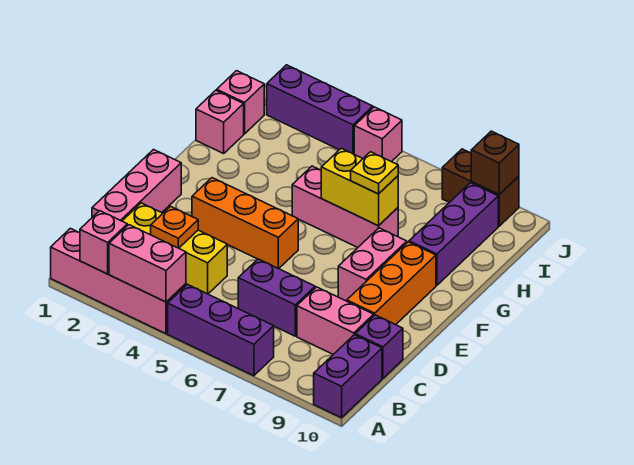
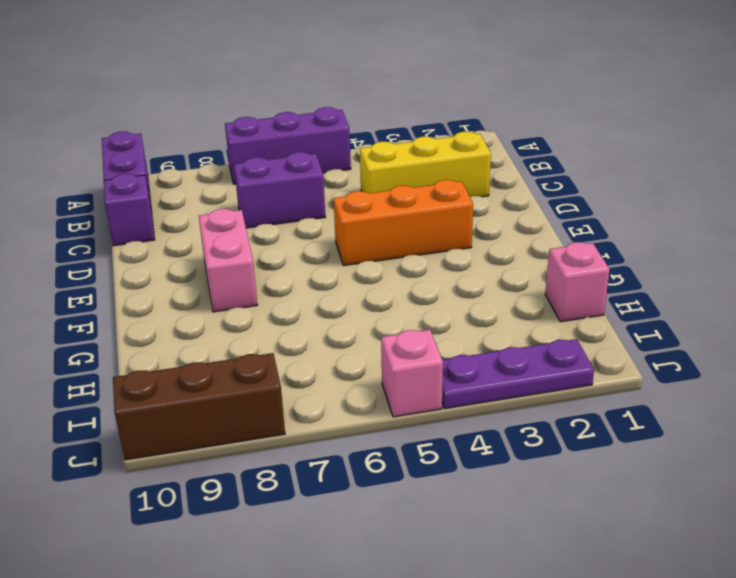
purple plate J2:J4 level 1 -> purple brick J2:J4 level 1
brown brick J8:J10 level 1 -> brown brick J8:J9 level 1
none -> pink brick A1:A4 level 1
none -> pink brick C1:E1 level 1
none -> pink brick C8:C9 level 1

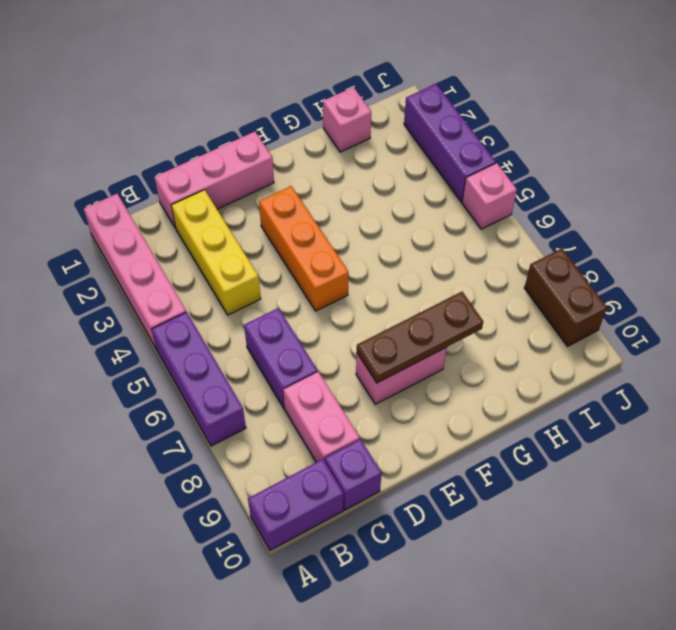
brown plate E8:G8 level 2 -> none
none -> orange brick D9:F9 level 1
none -> pink brick G5:G7 level 1
none -> purple brick G9:I9 level 1

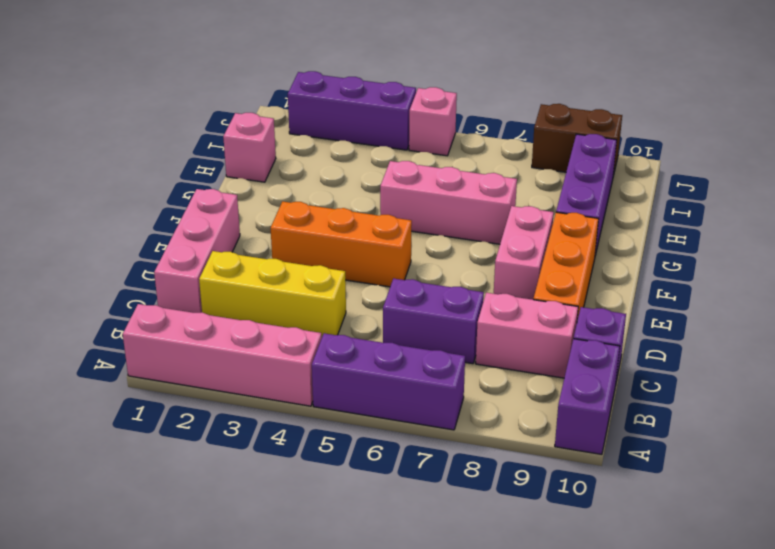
none -> pink brick I1 level 1
none -> pink brick A2 level 2
none -> pink brick A3:A4 level 2

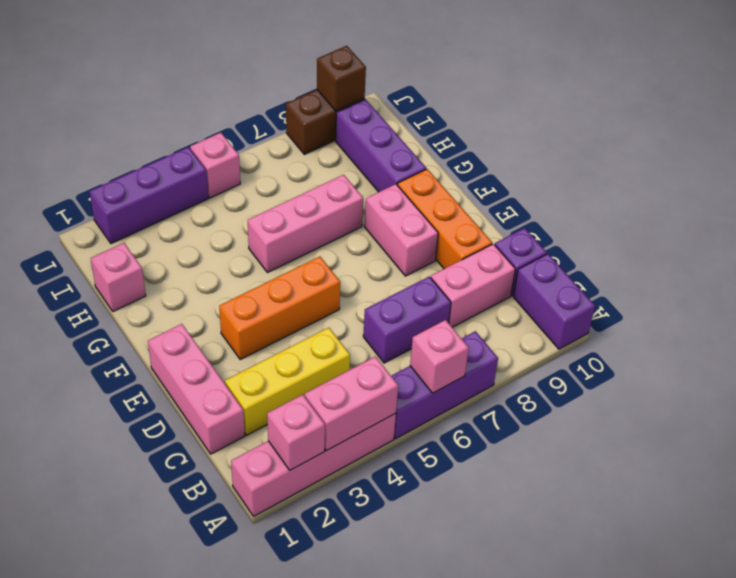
pink brick A6 level 2 -> pink brick I1 level 1
none -> orange plate C3 level 2
none -> yellow brick G6:G7 level 2
none -> yellow plate G7 level 3

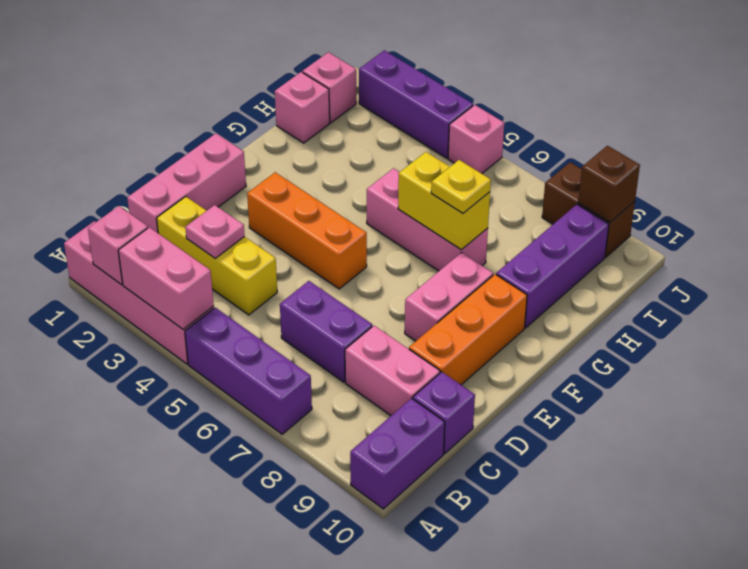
pink plate C3 level 2 -> orange plate C3 level 2

